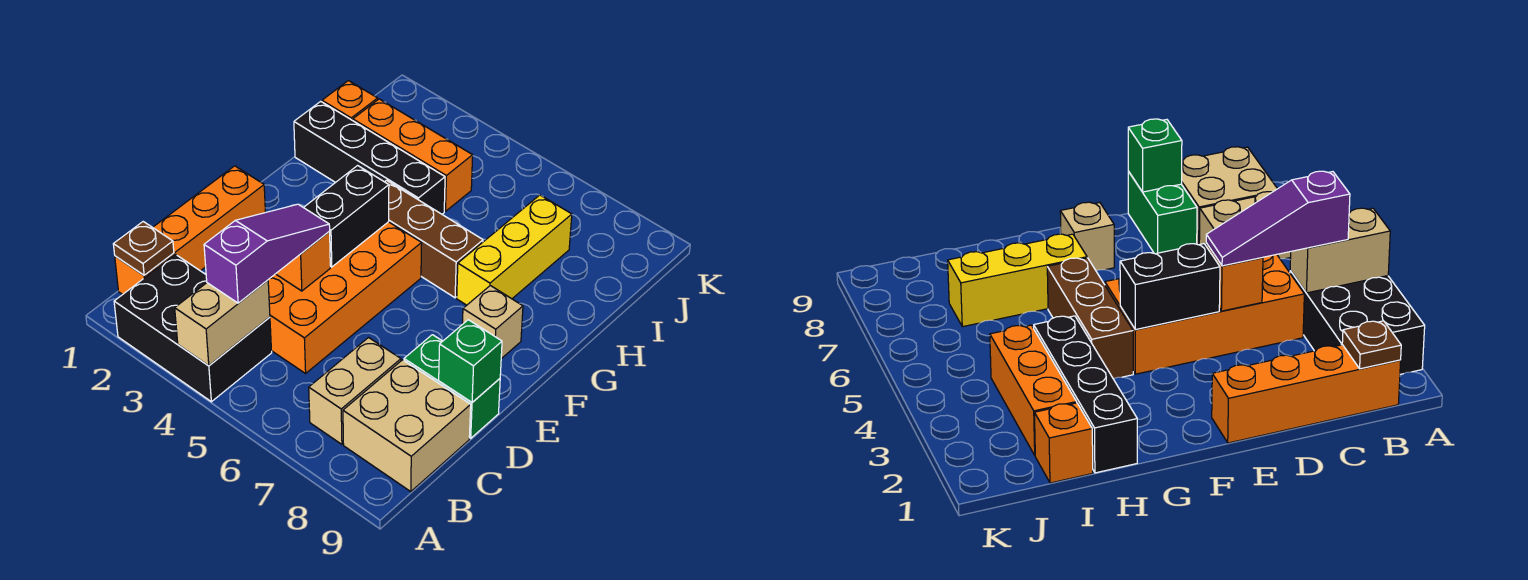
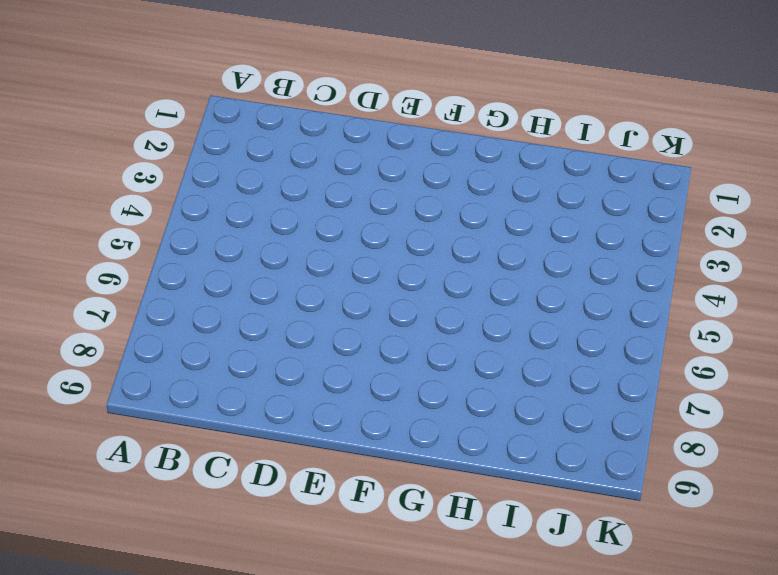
none -> black brick A2:B4 level 1
none -> orange brick B1:E1 level 1
none -> tan brick B7:C7 level 1

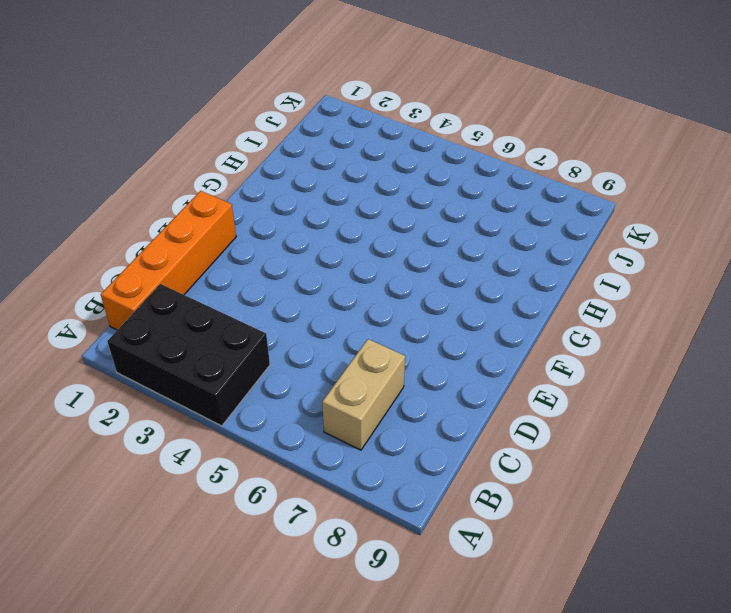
none -> tan brick B8:C9 level 1
none -> orange brick C4:F5 level 1
none -> green brick D8:D9 level 1

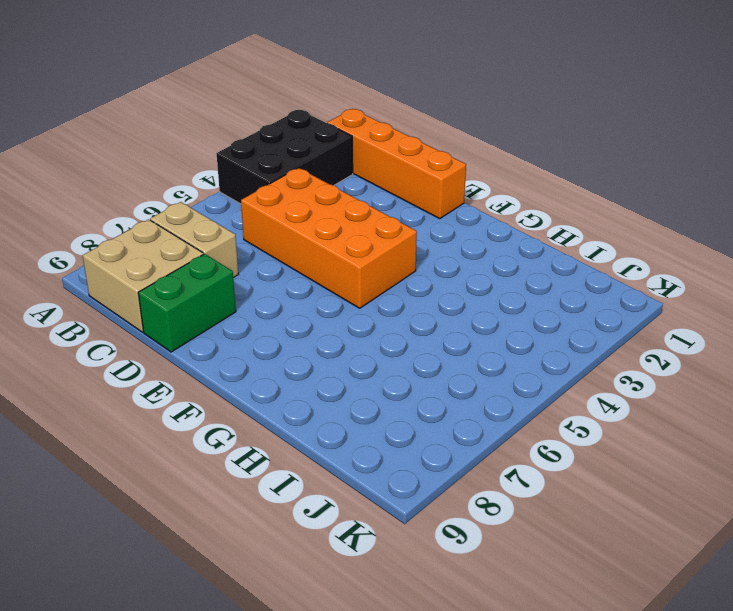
none -> tan brick F8 level 1
none -> brown brick G4:G6 level 1
none -> yellow brick G7:I7 level 1

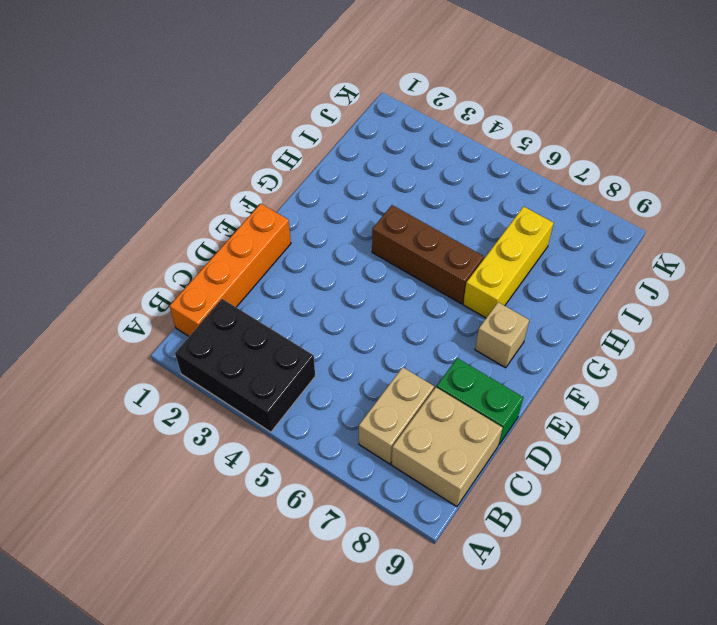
none -> orange brick C4:F5 level 1
none -> black brick H1:H4 level 1
none -> orange brick I1 level 1

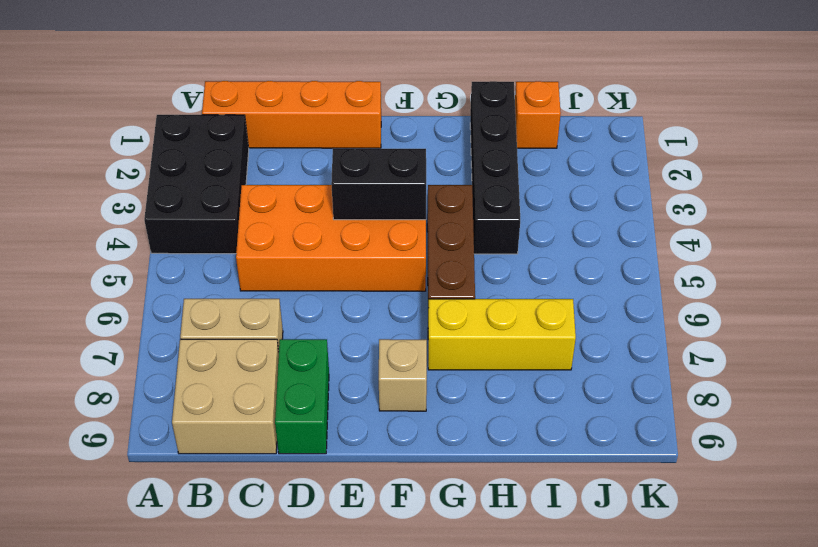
none -> orange brick I2:I4 level 1
none -> tan brick A4:B4 level 2
none -> brown plate B1 level 2

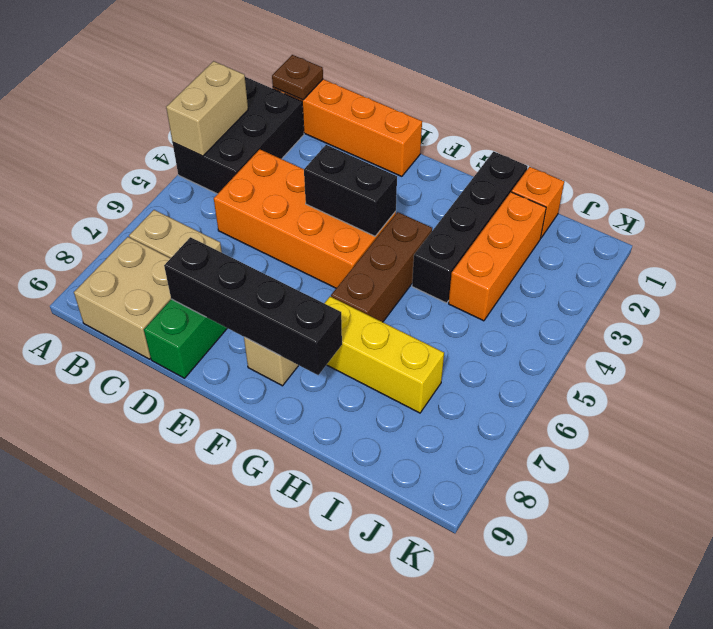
tan brick A3:A4 level 2 -> tan brick A4:B4 level 2
black brick D8:G8 level 2 -> none
none -> orange brick D4 level 2
none -> green brick D9 level 2
none -> purple slope B4:D4 level 3 top B

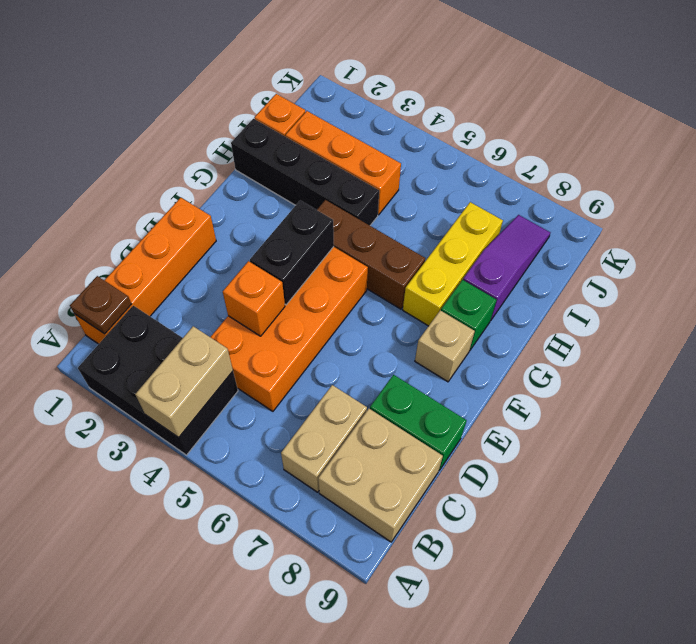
green brick G8 level 1 -> green brick D9 level 2
purple slope H8:J8 level 1 top H -> purple slope B4:D4 level 3 top B

